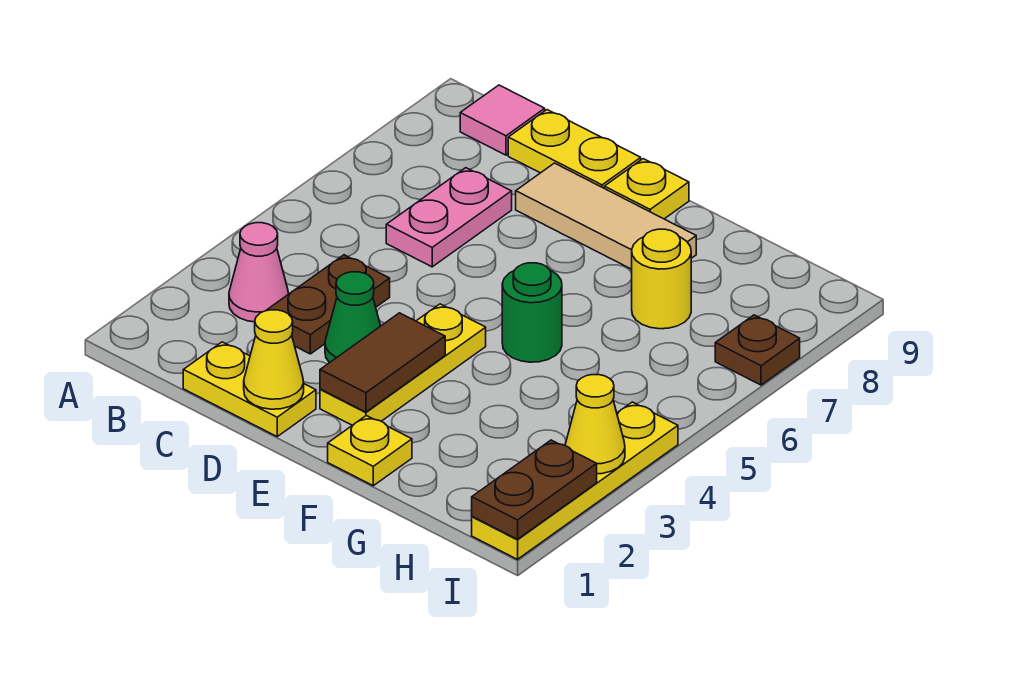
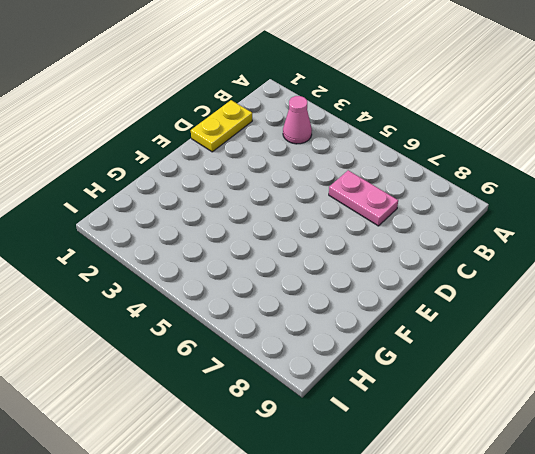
none -> pink tile B9 level 1
none -> brown plate C3:C4 level 1
none -> yellow plate C9:D9 level 1

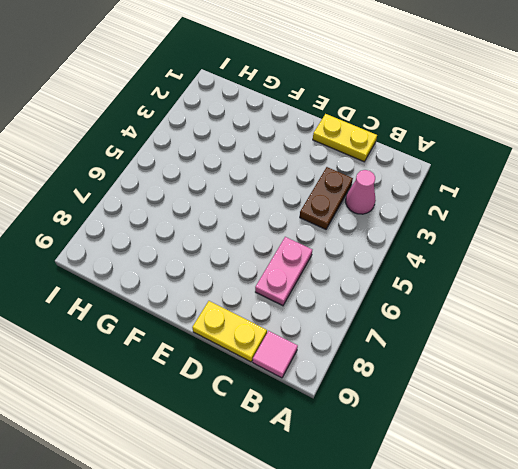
none -> green cone D3 level 1
none -> tan tile D8:F8 level 1
none -> yellow plate E2:E4 level 1

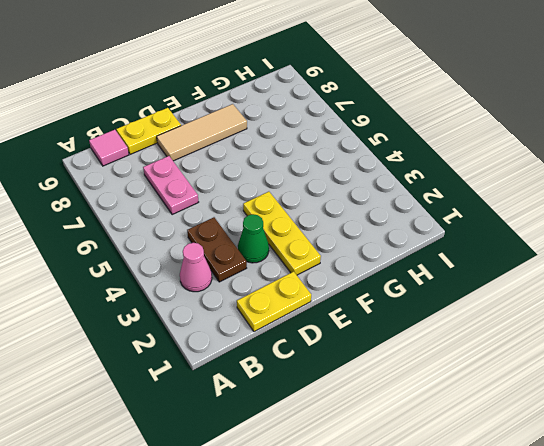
none -> yellow plate E9 level 1
none -> yellow plate F1 level 1
none -> green round brick F5 level 1

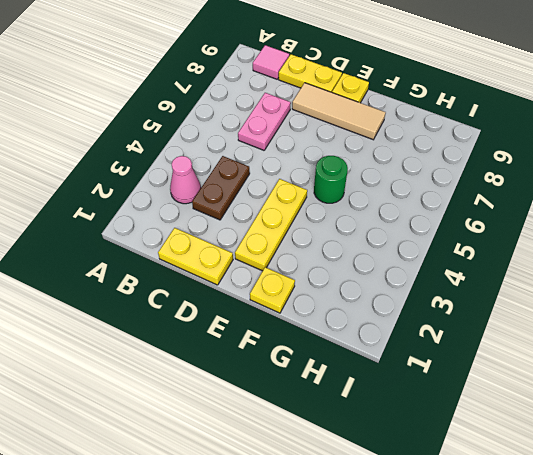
none -> green cone D3 level 1
none -> yellow round brick G7 level 1
none -> yellow plate I1:I4 level 1

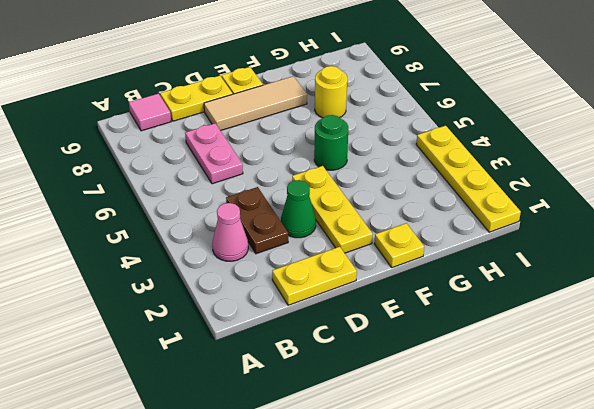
none -> brown plate I7 level 1
none -> yellow cone D1 level 2
none -> brown tile E2:E3 level 2

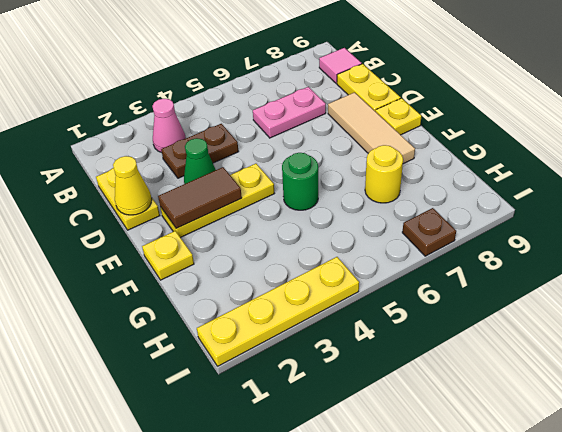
none -> brown plate I1:I2 level 2
none -> yellow cone I3 level 2

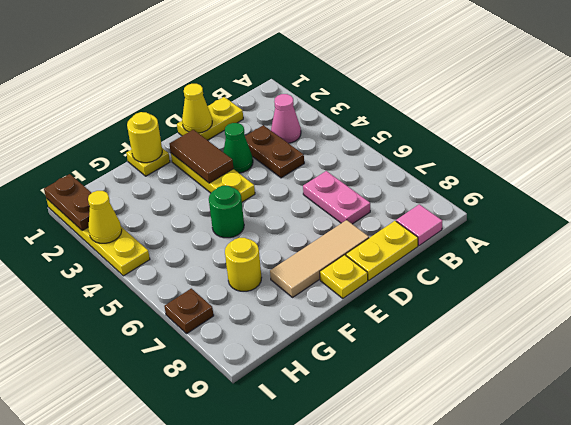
yellow round brick F1 level 2 -> none

